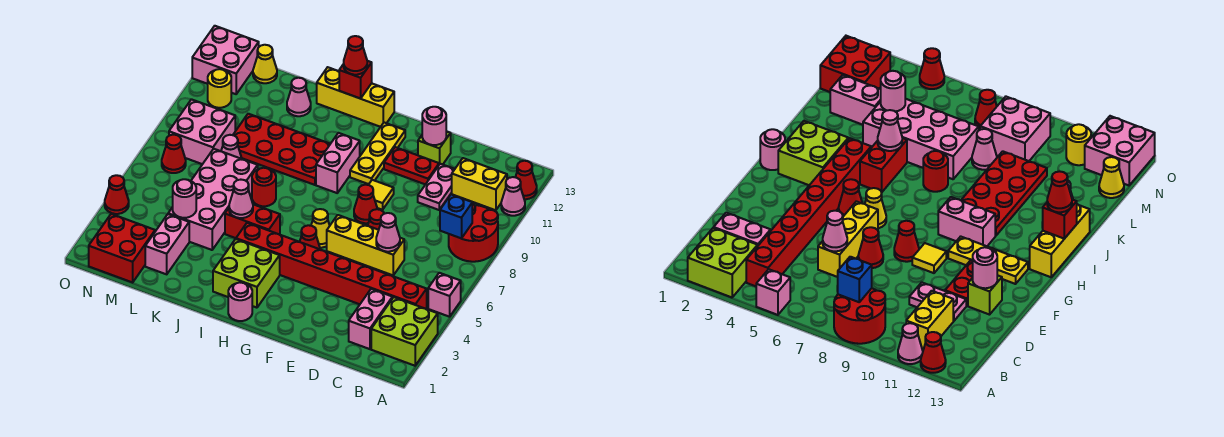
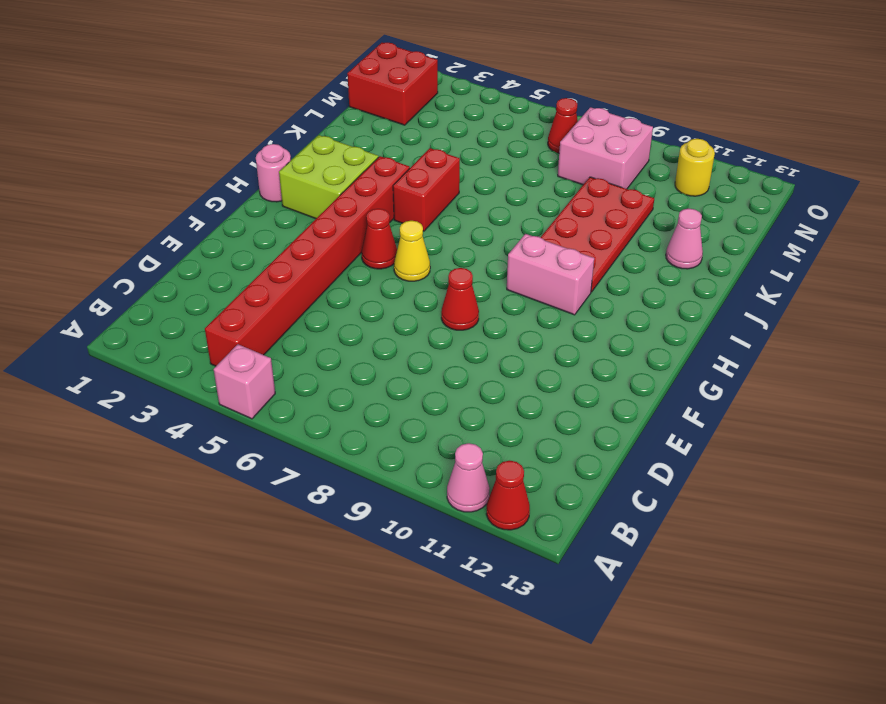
none -> lime brick A2:B3 level 1
none -> red round brick A8:B9 level 1
none -> yellow brick B11:C11 level 1
none -> pink brick C2:C3 level 1

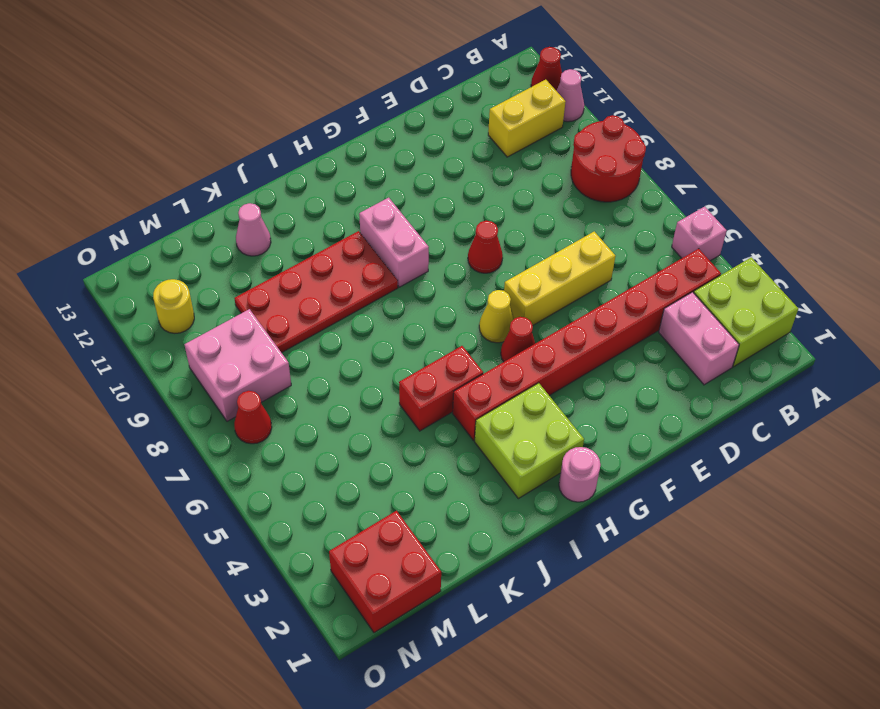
none -> pink plate D10:D11 level 1
none -> red cone E7 level 1
none -> red plate E11:F11 level 1
none -> lime brick E12 level 1

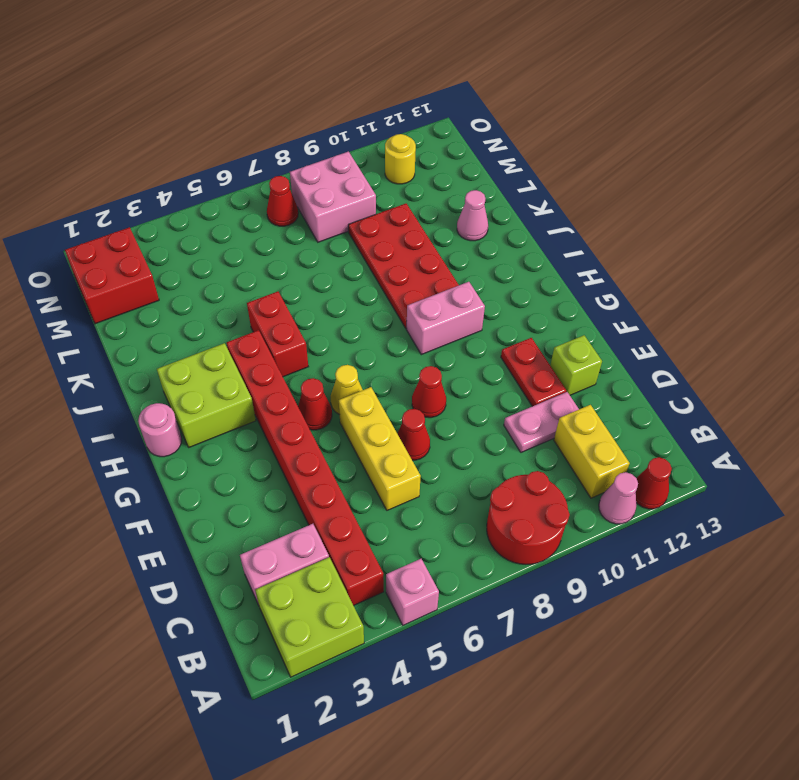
none -> yellow tile F9 level 1
none -> yellow plate G10:G12 level 1
none -> yellow brick H13:J13 level 1
none -> red round brick J7 level 1

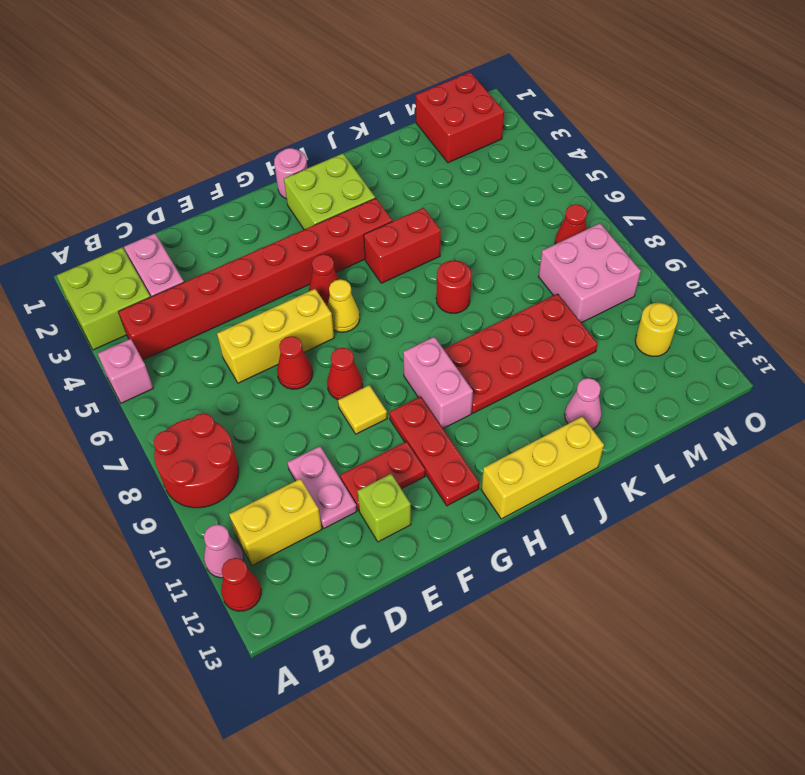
red plate G10:G12 level 1 -> yellow plate G10:G12 level 1
none -> pink brick K4:L7 level 1
none -> pink brick L2:L3 level 1
none -> pink cone L8 level 1
none -> yellow cone M13 level 1

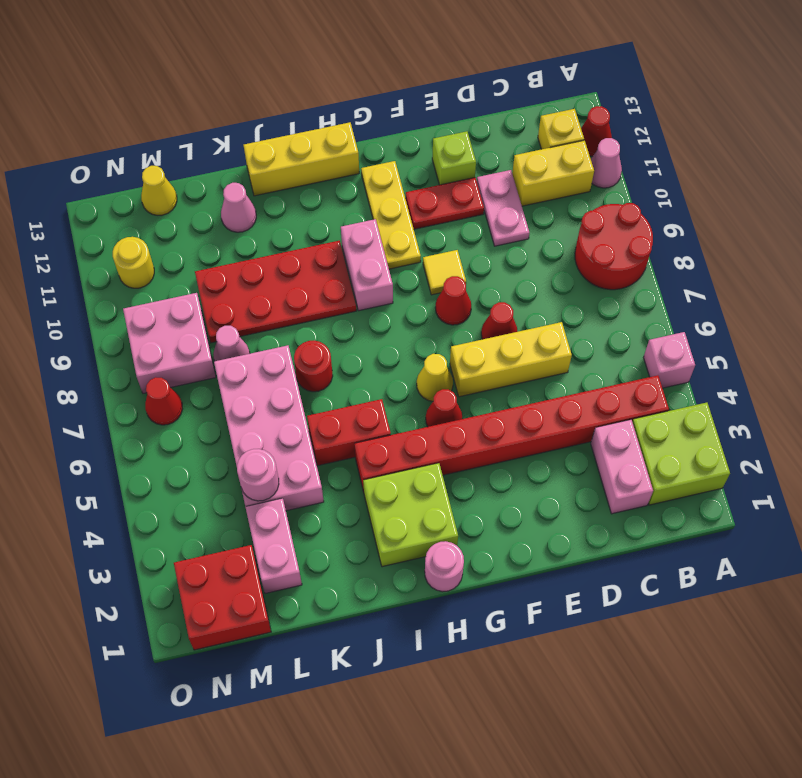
yellow brick B12 level 1 -> none
none -> pink brick N12:O13 level 1
none -> red cone O4 level 1
none -> blue brick B8 level 2
none -> pink cone D6 level 2

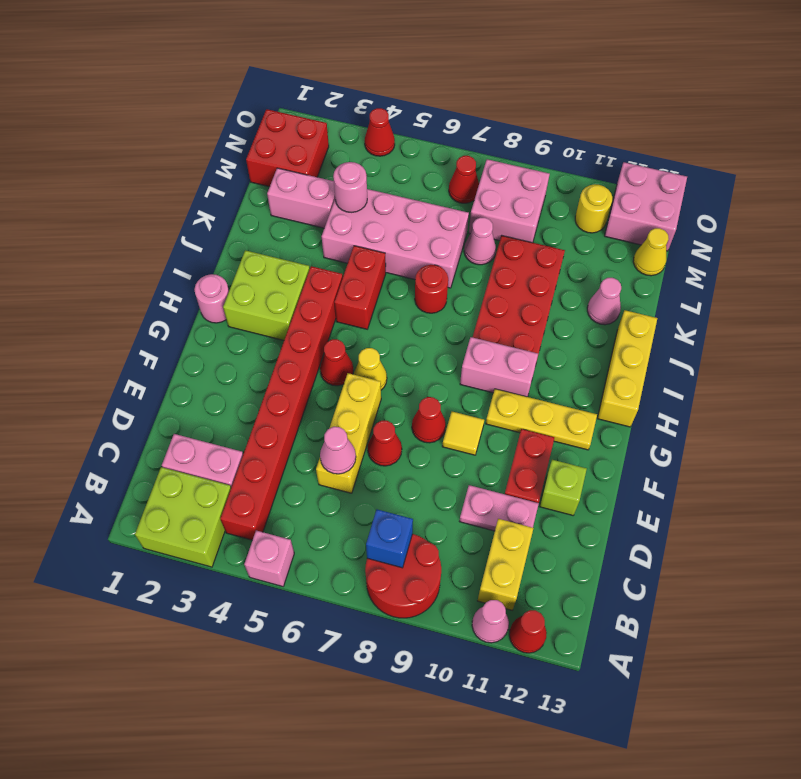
none -> pink round brick E12 level 2
none -> red brick I13 level 2
none -> pink cone J5 level 2
none -> red cone I13 level 3

